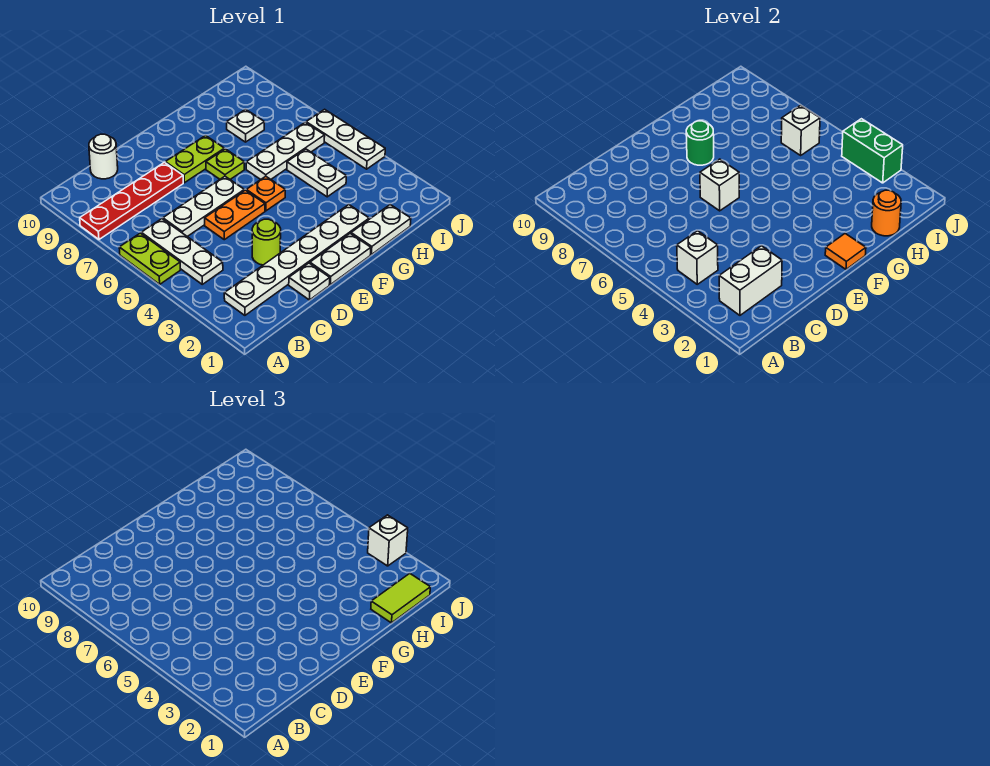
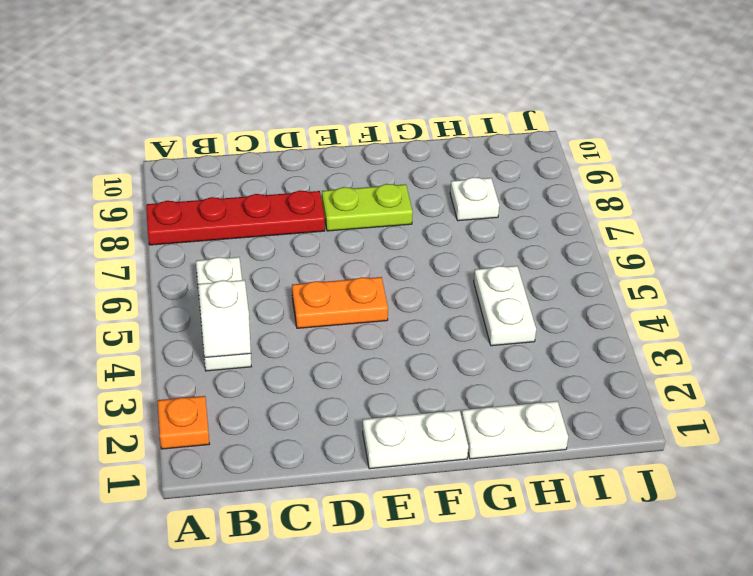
orange plate A2 level 1 -> orange plate F5 level 1
none -> lime plate A5:A6 level 1
none -> white plate B2:G2 level 1
none -> white plate C6:E6 level 1

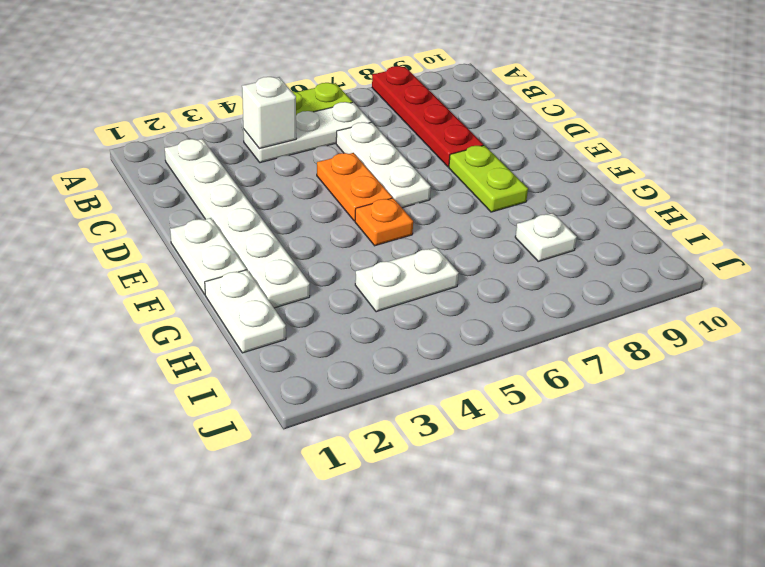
none -> white round brick C10 level 1
none -> white plate D1 level 1
none -> lime round brick D3 level 1

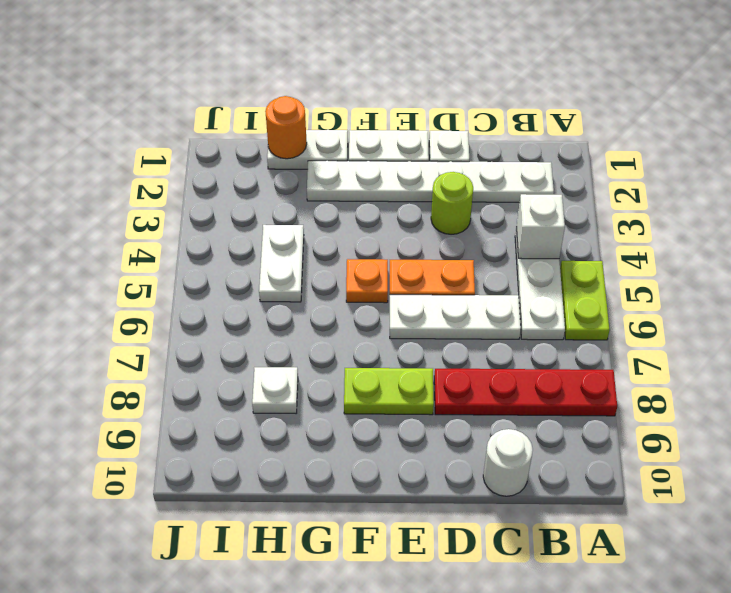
none -> lime plate F7 level 1
none -> white plate G6:I6 level 1
none -> white plate J4:J6 level 1

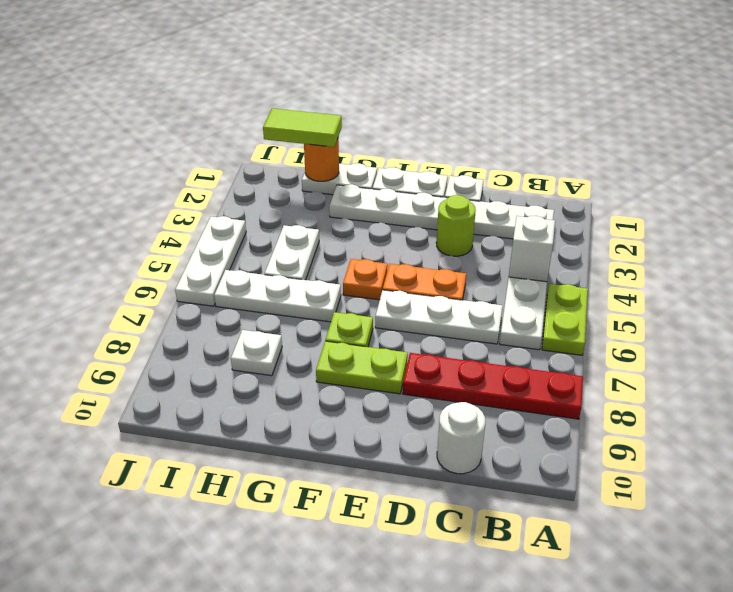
none -> white brick B2:C2 level 2
none -> white brick E6 level 2
none -> orange tile F1 level 2

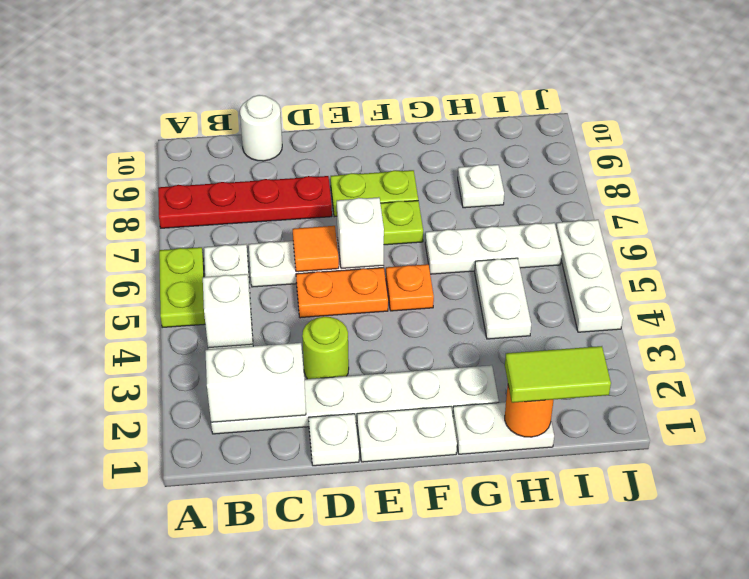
orange tile D6 level 2 -> orange tile F1 level 2
none -> green round brick F8 level 2
none -> white brick I6 level 2
none -> green brick J3:J4 level 2

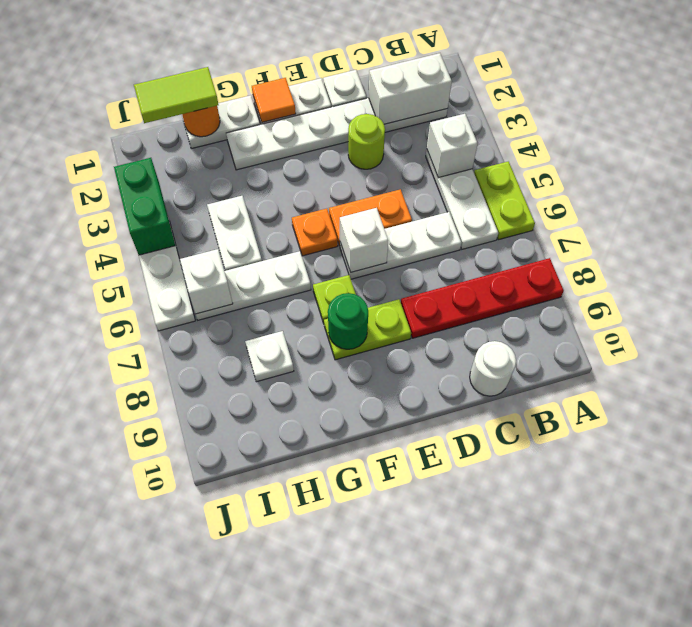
none -> white brick J3 level 3

